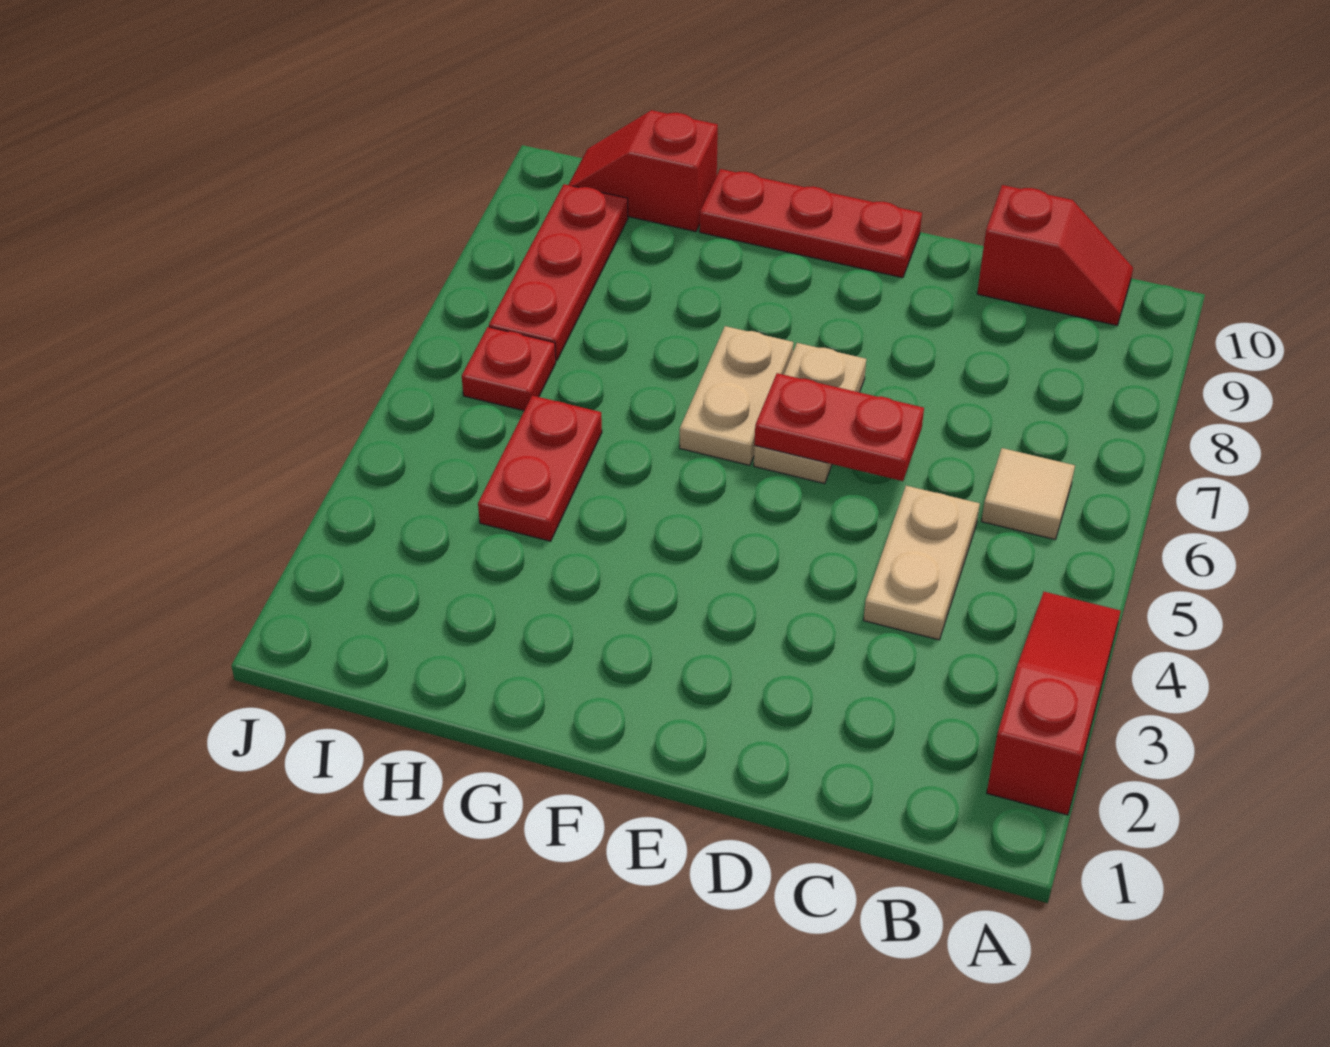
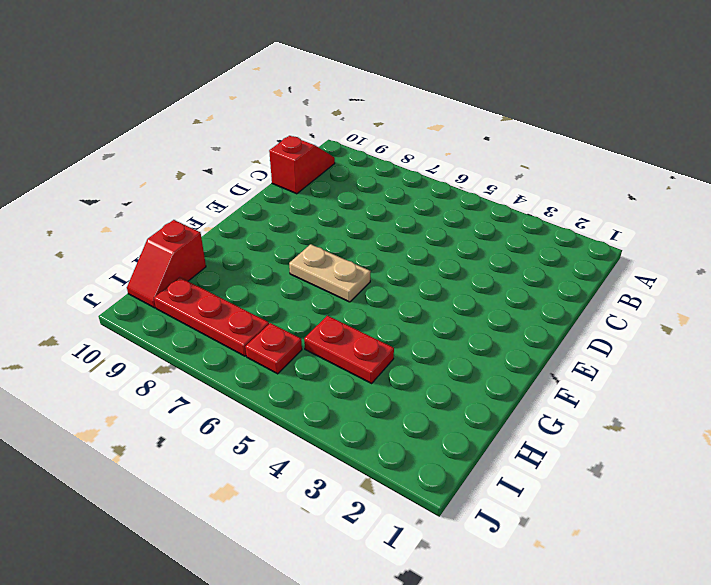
none -> red slope A2:A4 level 1 top 2
none -> tan tile B6 level 1
none -> tan plate C4:C5 level 1

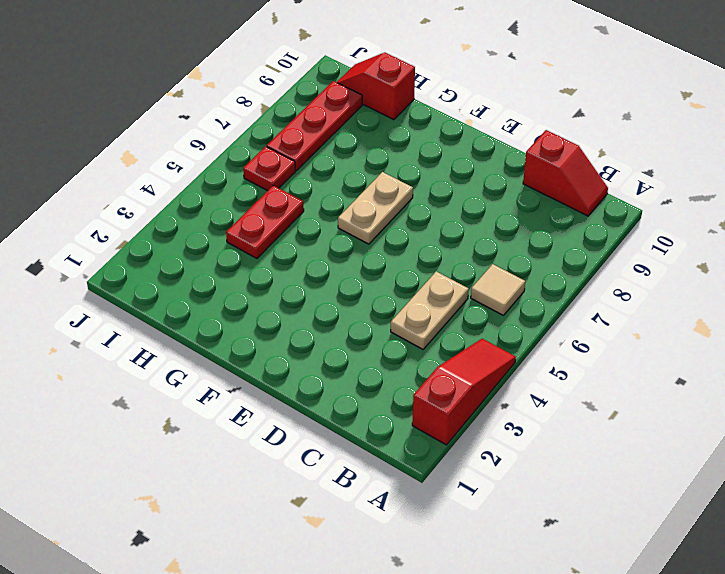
none -> tan plate E6:E7 level 1
none -> red plate E10:G10 level 1
none -> red plate D6:E6 level 2

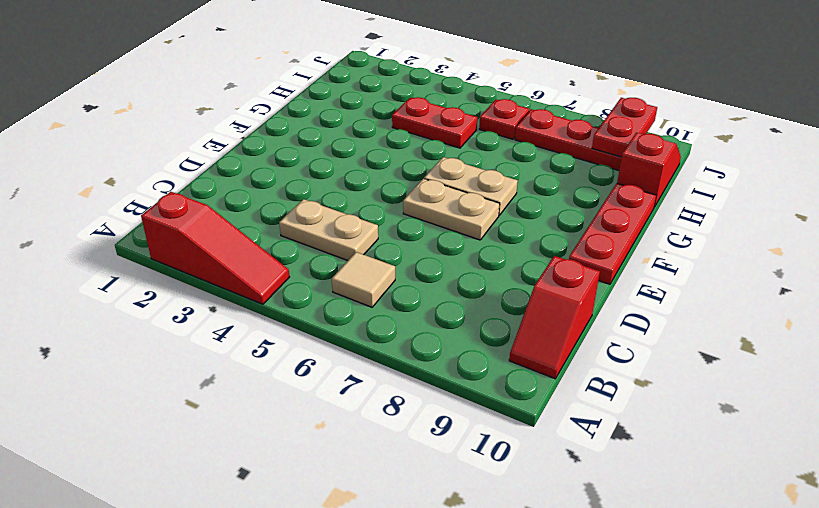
red plate I9:J9 level 2 -> red plate D6:E6 level 2

